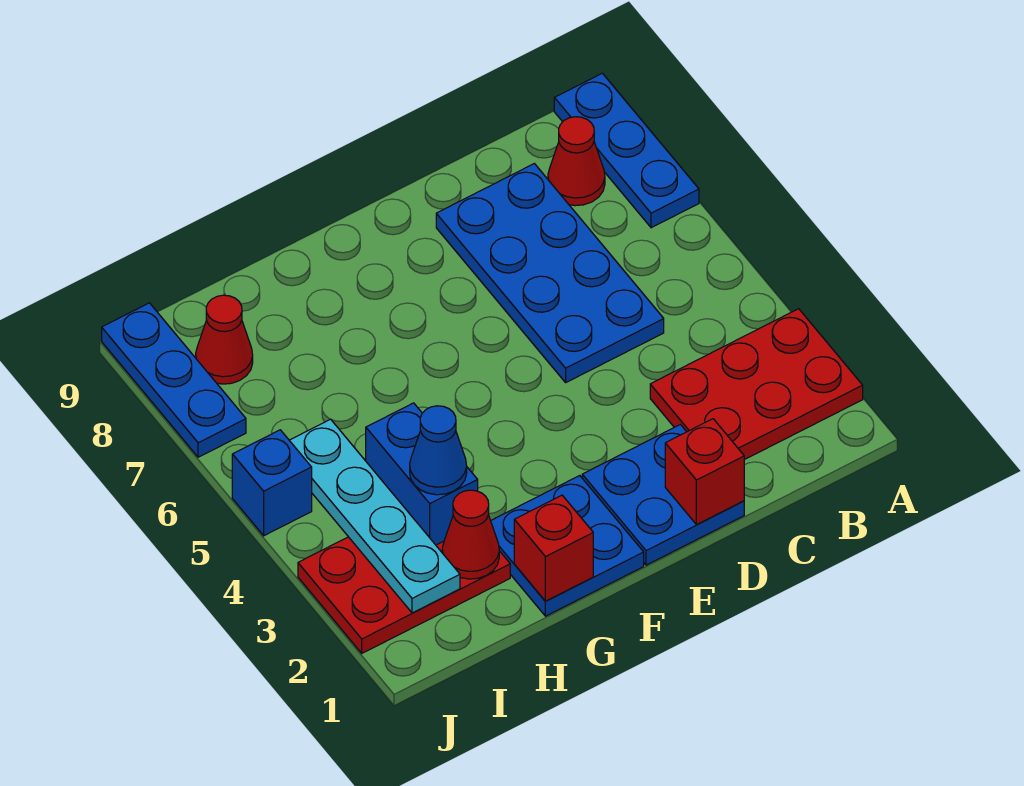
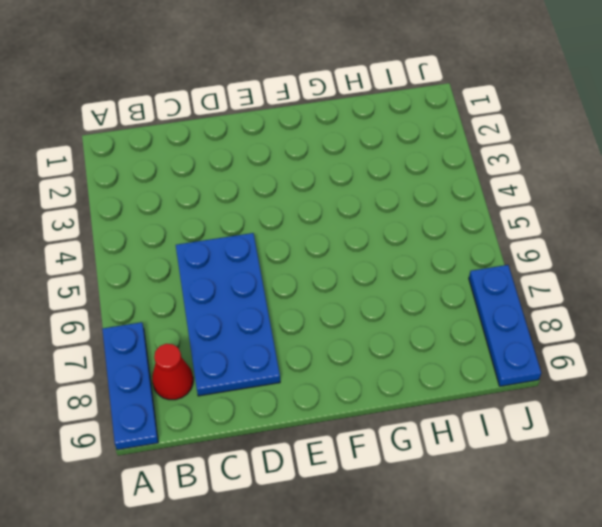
none -> red plate A2:C3 level 1
none -> blue plate D1:E2 level 1
none -> blue plate F1:G2 level 1

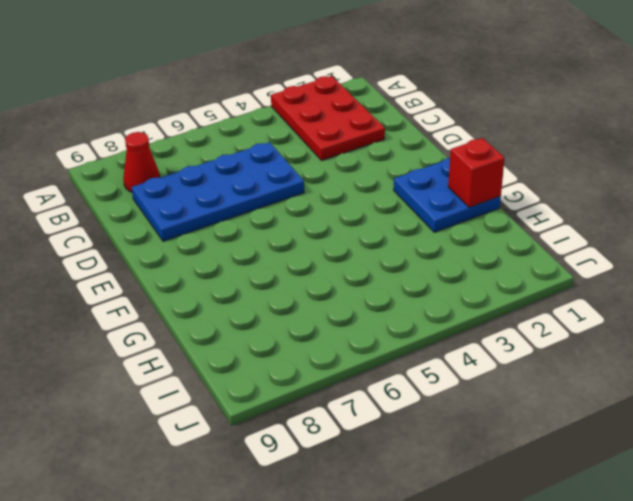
none -> blue plate A7:A9 level 1
none -> blue plate D1:E2 level 1
none -> red plate H2:J3 level 1

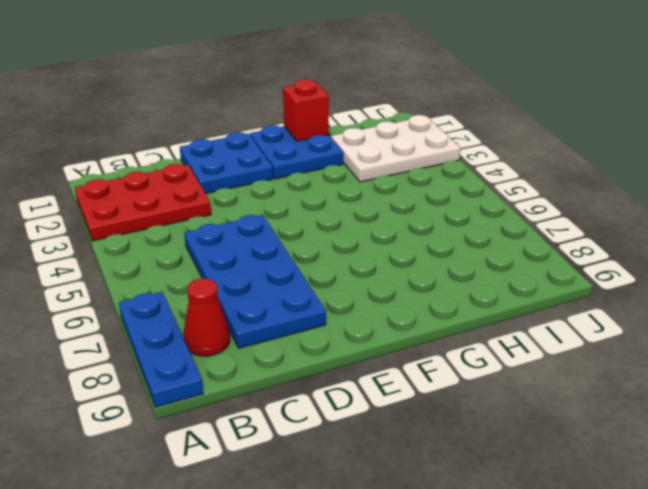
white plate H2:J3 level 1 -> red plate H2:J3 level 1
none -> red cone I8 level 1
none -> blue brick J5 level 1
none -> blue plate J7:J9 level 1

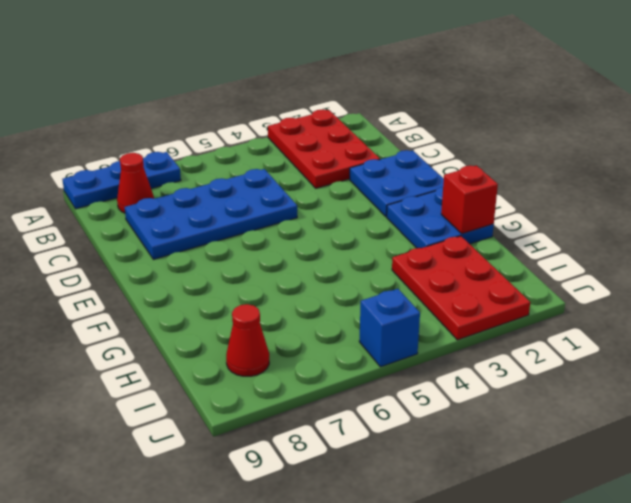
none -> blue plate J7:J9 level 1
none -> red brick D1 level 2
none -> red cone H2 level 2

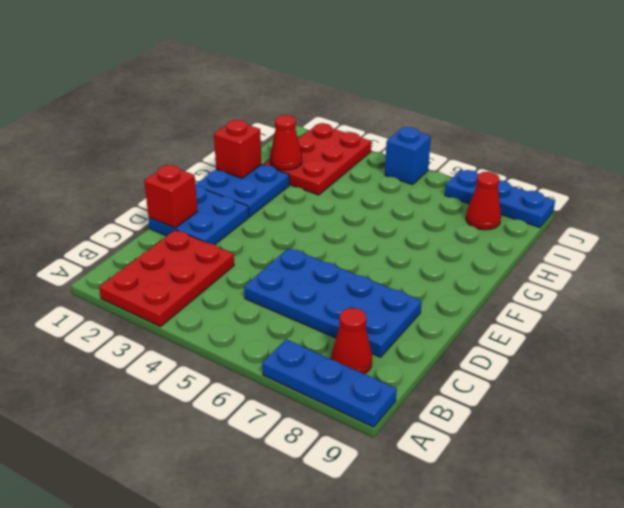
none -> blue brick H3:H4 level 2
none -> cyan plate I2:I5 level 2
none -> blue cone H3 level 3

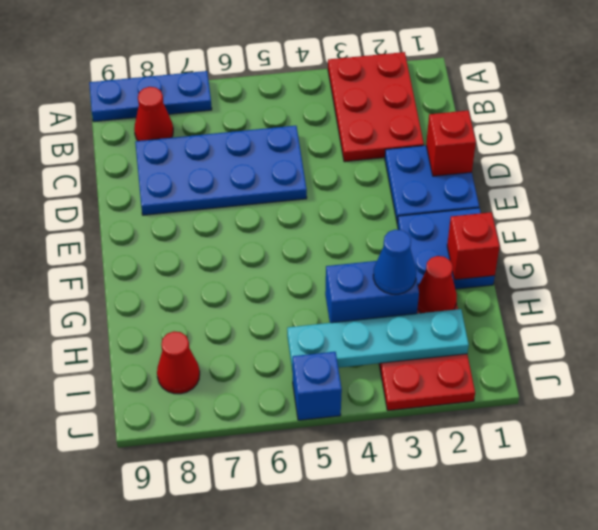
none -> blue plate J7:J9 level 1

